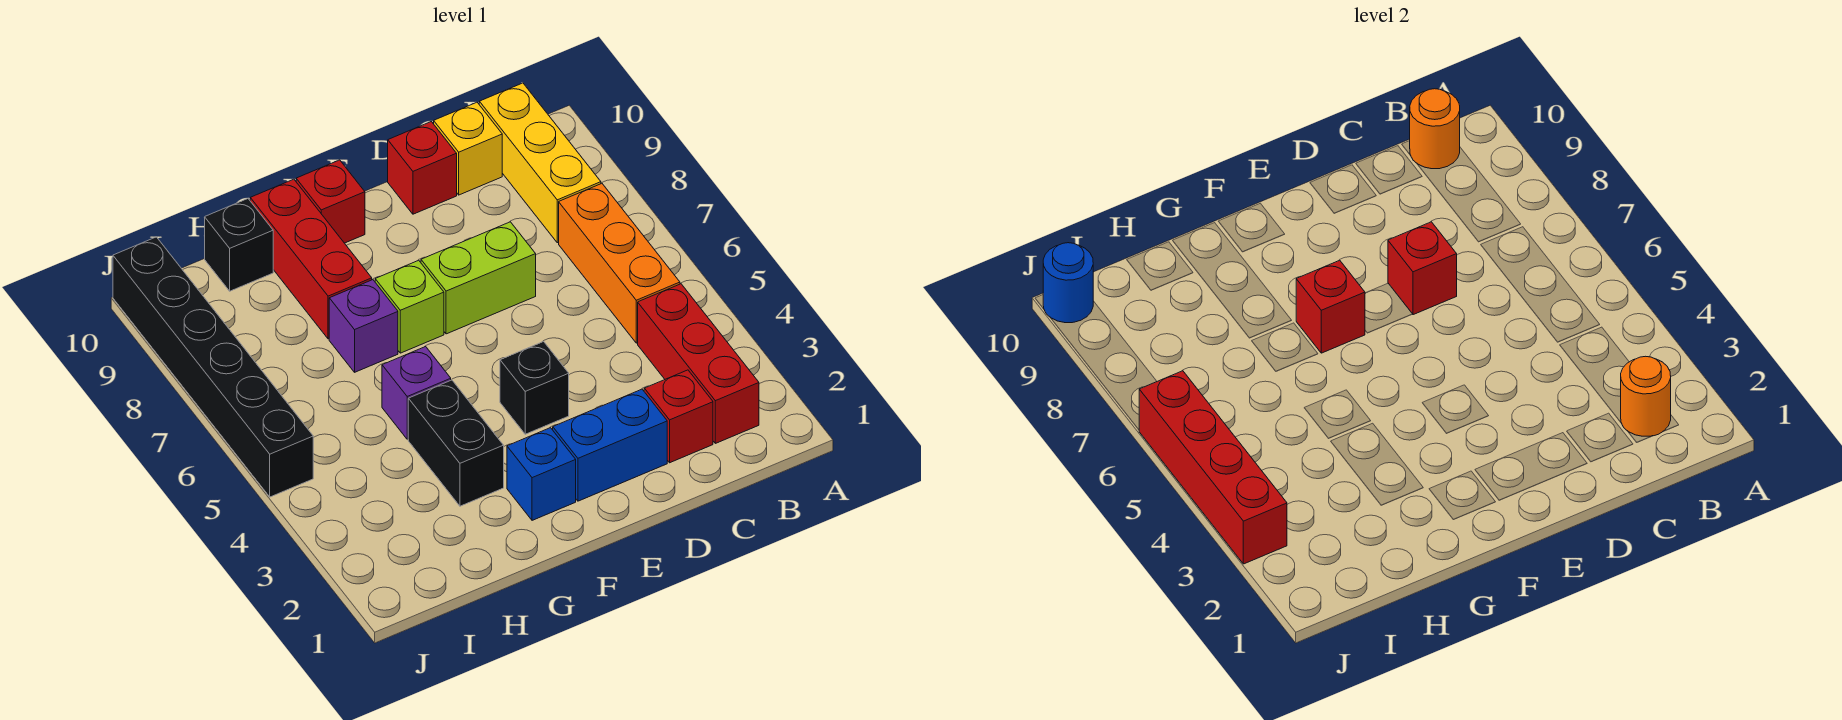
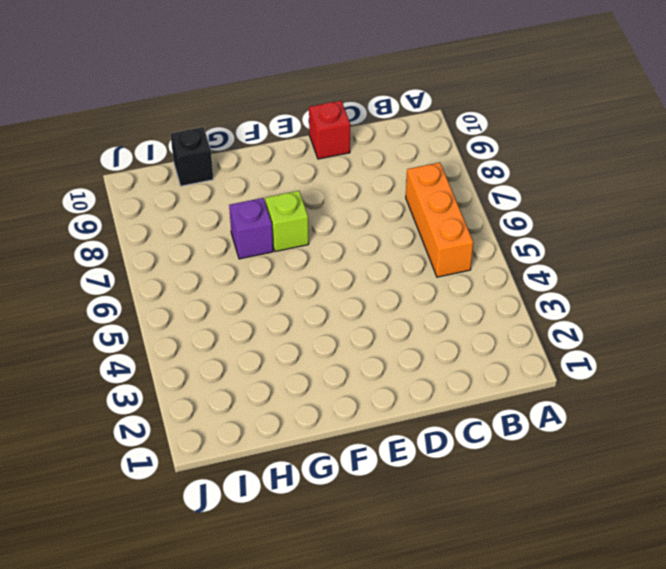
none -> red brick B2:B4 level 1
none -> yellow brick B8:B10 level 1
none -> red brick C2 level 1

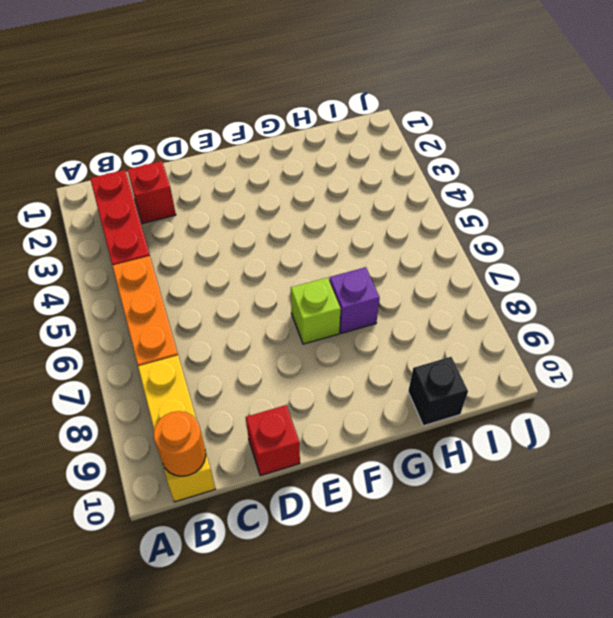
none -> yellow brick C10 level 1
none -> blue brick D2:E2 level 1
none -> lime brick D7:E7 level 1

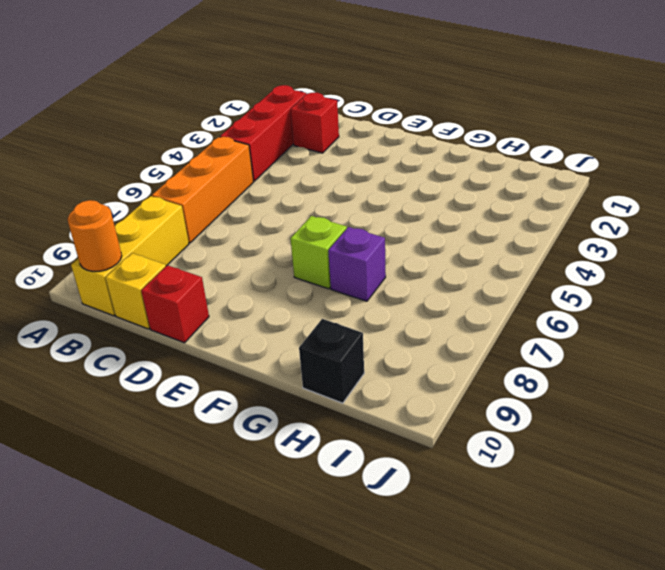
none -> blue brick D2:E2 level 1
none -> lime brick D7:E7 level 1
none -> black brick E4 level 1

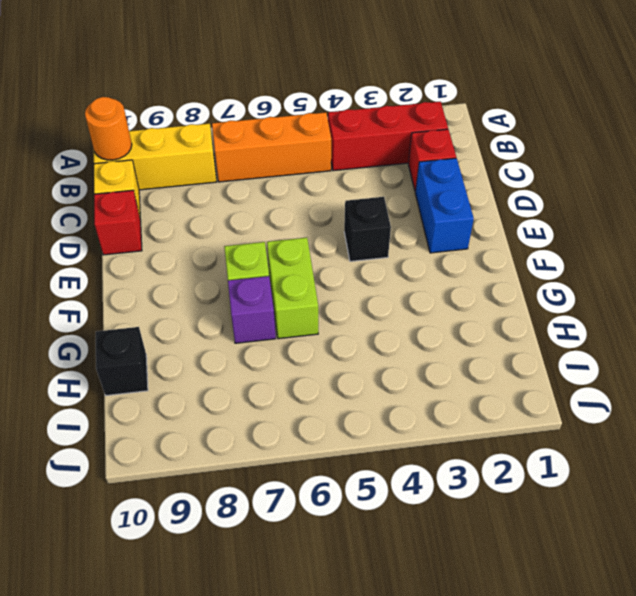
lime brick F6:G6 level 1 -> lime brick D7:E7 level 1
none -> blue brick F2 level 1
none -> red brick F10 level 1
none -> black brick G3:G4 level 1

